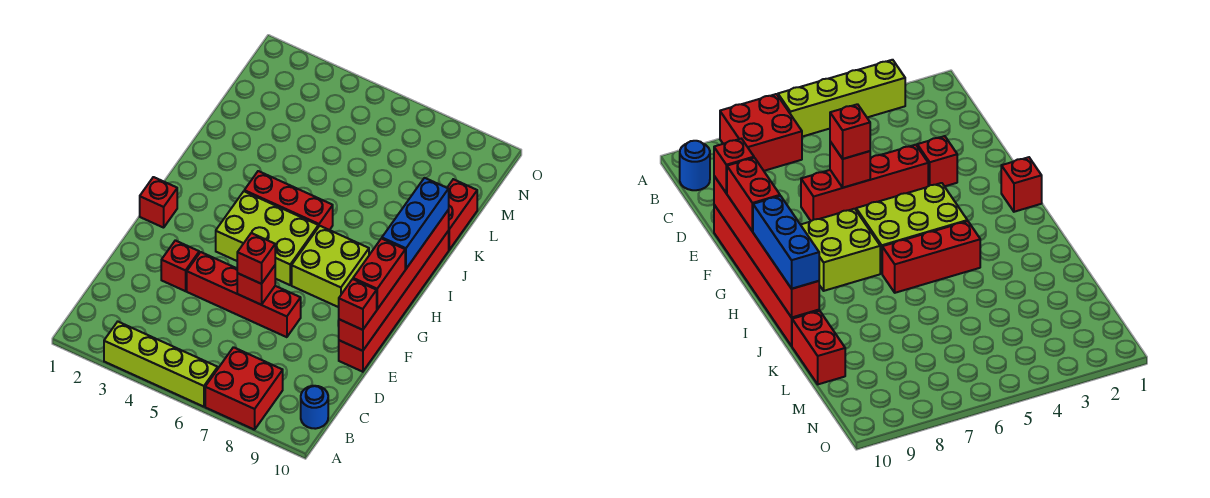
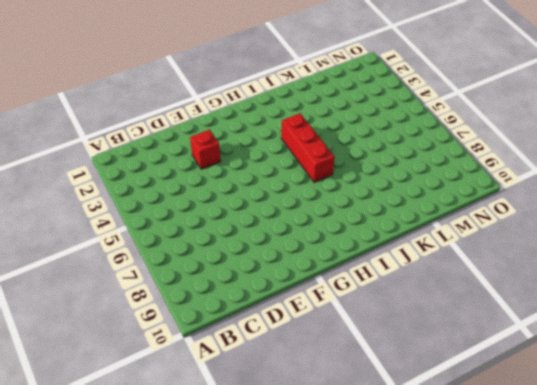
none -> lime brick A3:A6 level 1
none -> red brick A7:B8 level 1
none -> blue round brick B10 level 1

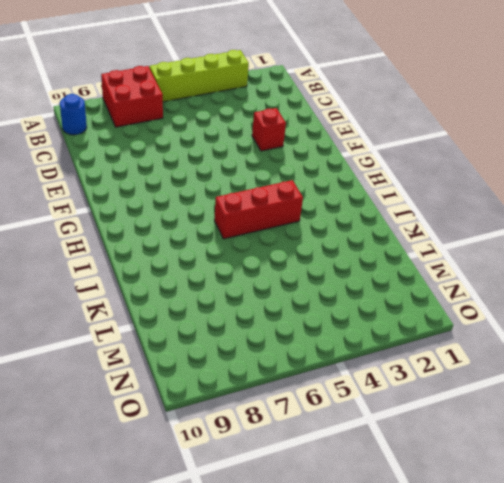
none -> red brick E4:E7 level 1
none -> red brick E10:J10 level 1
none -> red brick G1 level 1

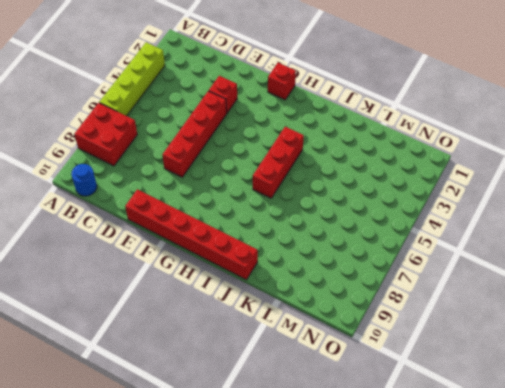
none -> lime brick G4:H6 level 1
none -> lime brick G7:H8 level 1
none -> red brick K10:L10 level 1

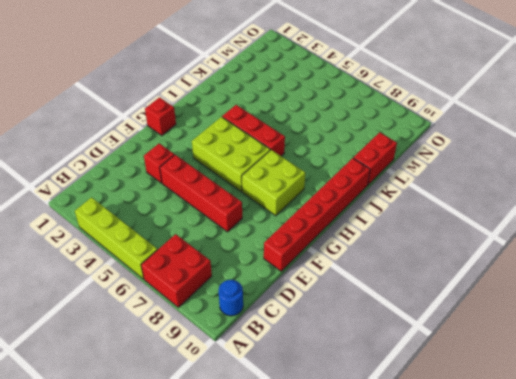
none -> red brick E6 level 2
none -> red brick E10:J10 level 2
none -> red brick E6 level 3

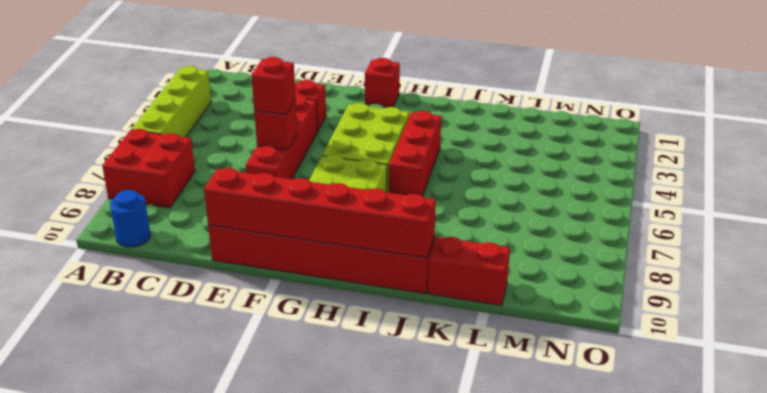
none -> red brick E10 level 3
none -> red brick F10:G10 level 3
none -> blue brick H10:J10 level 3

